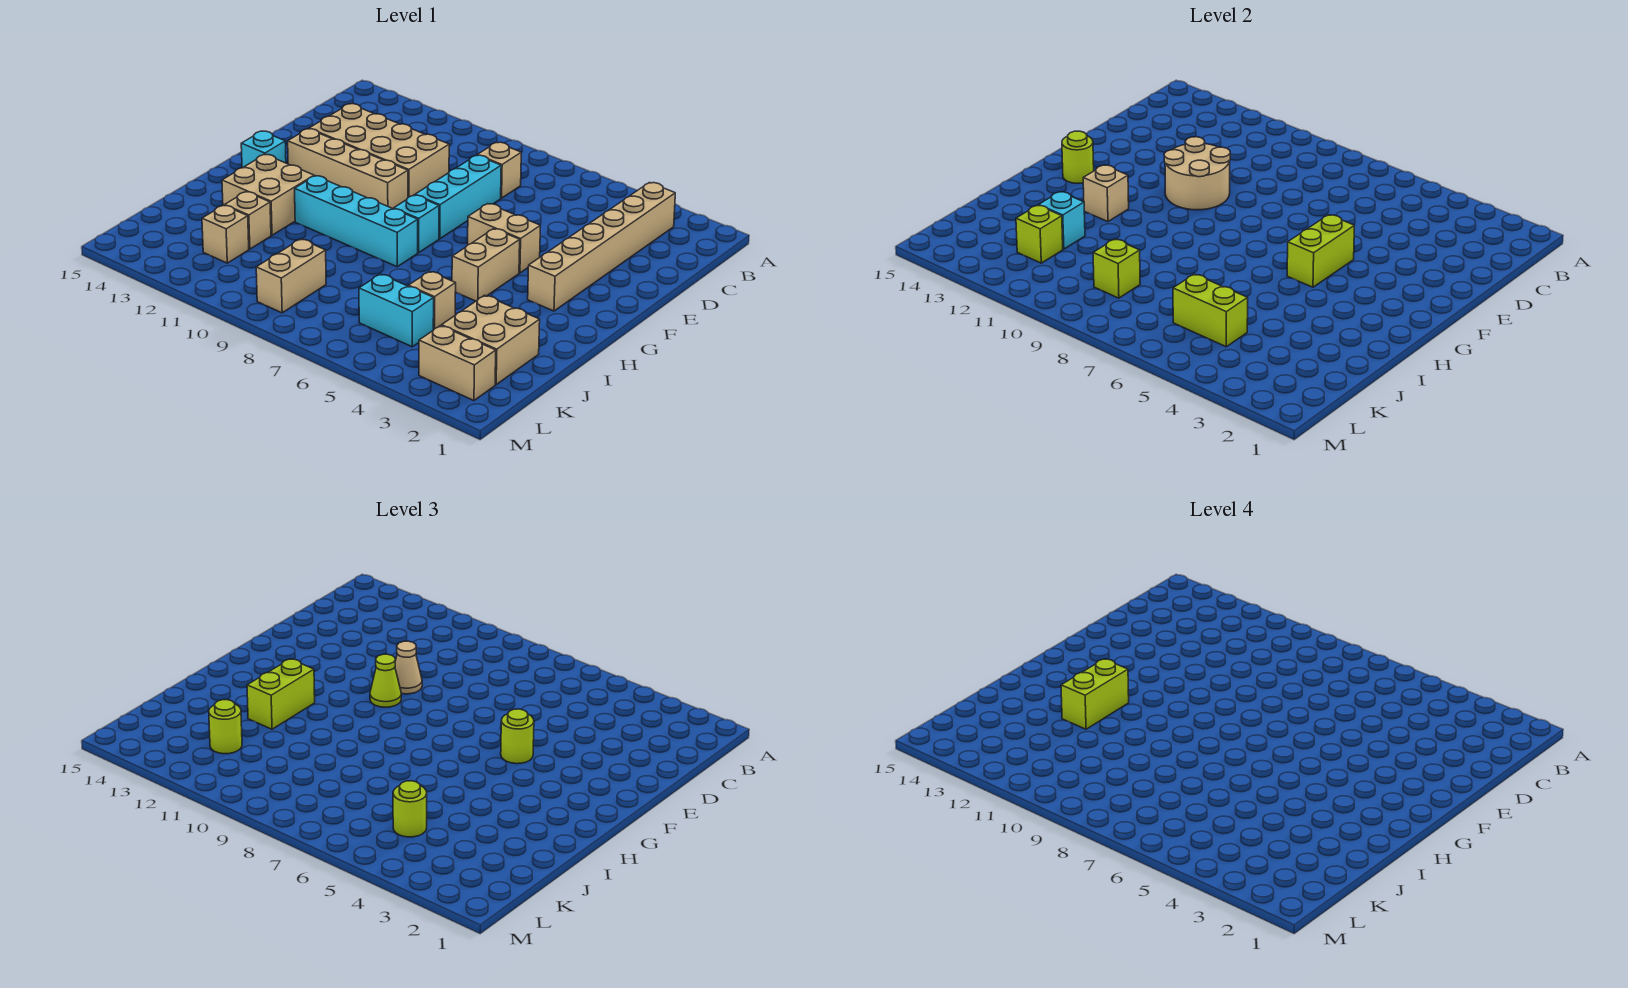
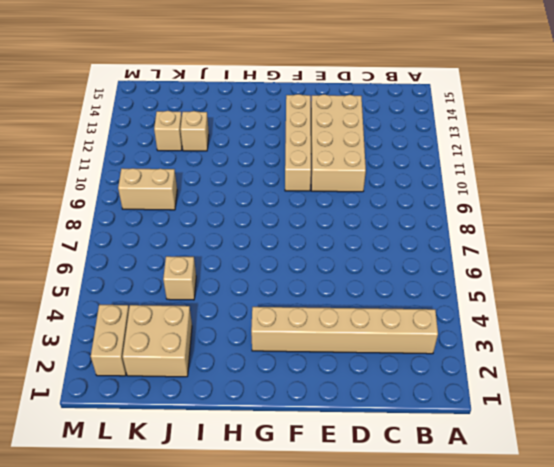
none -> tan brick C8 level 1
none -> cyan brick D8:F8 level 1
none -> tan brick F5:F6 level 1
none -> tan brick G5:H5 level 1

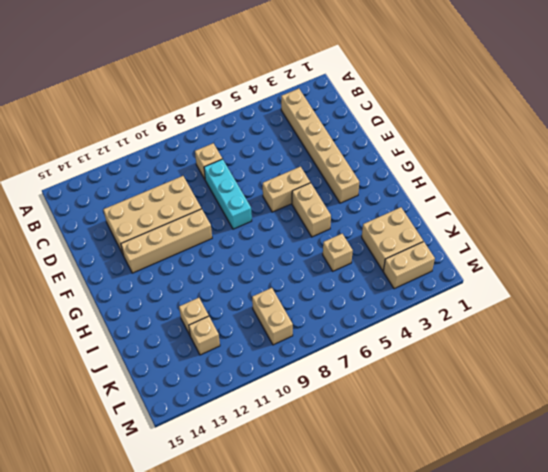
none -> cyan brick G8 level 1
none -> cyan brick G14 level 1
none -> cyan brick H8:H11 level 1
none -> tan brick H12:I13 level 1

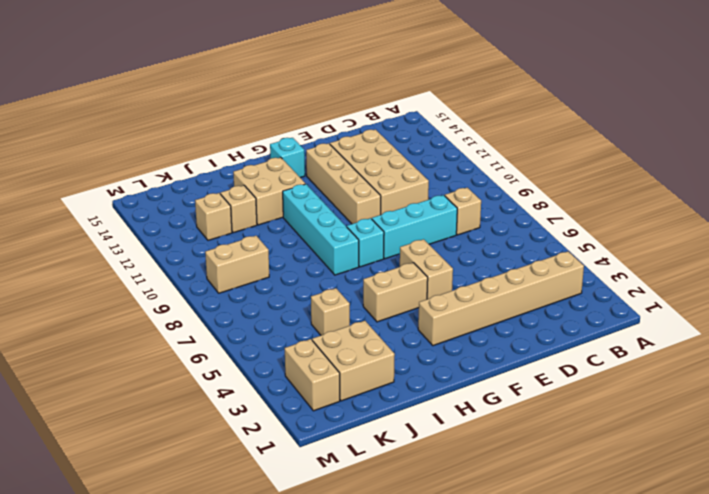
none -> cyan brick K5:K6 level 1
none -> tan round brick E10:F11 level 2
none -> lime brick F5:G5 level 2
none -> lime round brick G14 level 2

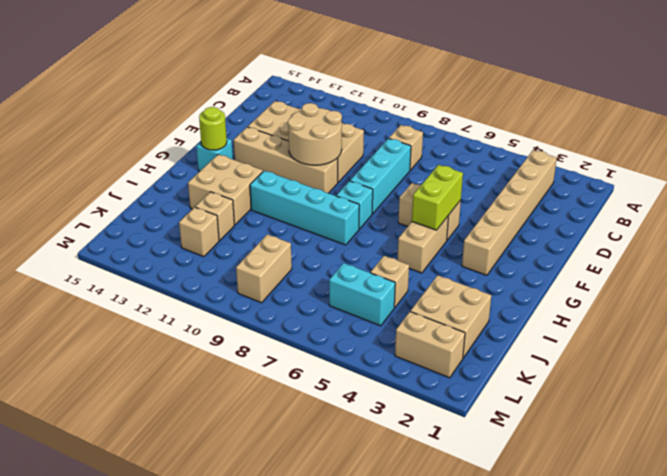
none -> tan brick H12 level 2
none -> cyan brick J12 level 2
none -> lime brick K5:K6 level 2
none -> lime brick K9 level 2

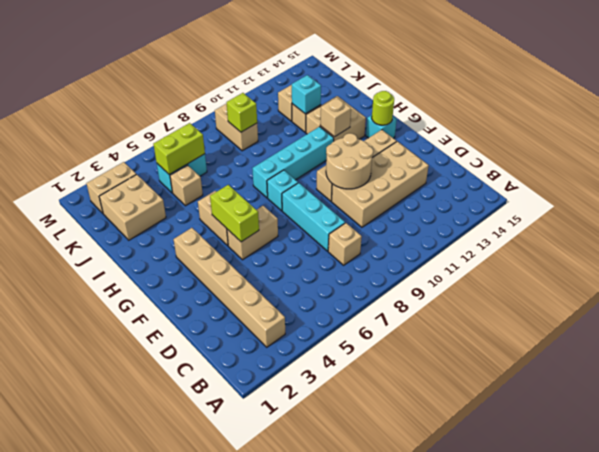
none -> lime brick K12 level 2
none -> tan cone E10 level 3
none -> lime round brick F5 level 3
none -> lime cone F10 level 3

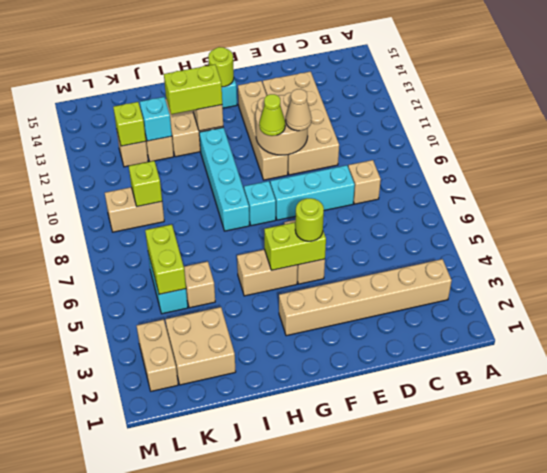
none -> lime round brick K5 level 3
none -> lime round brick K12 level 3
none -> lime brick H12:I12 level 4

